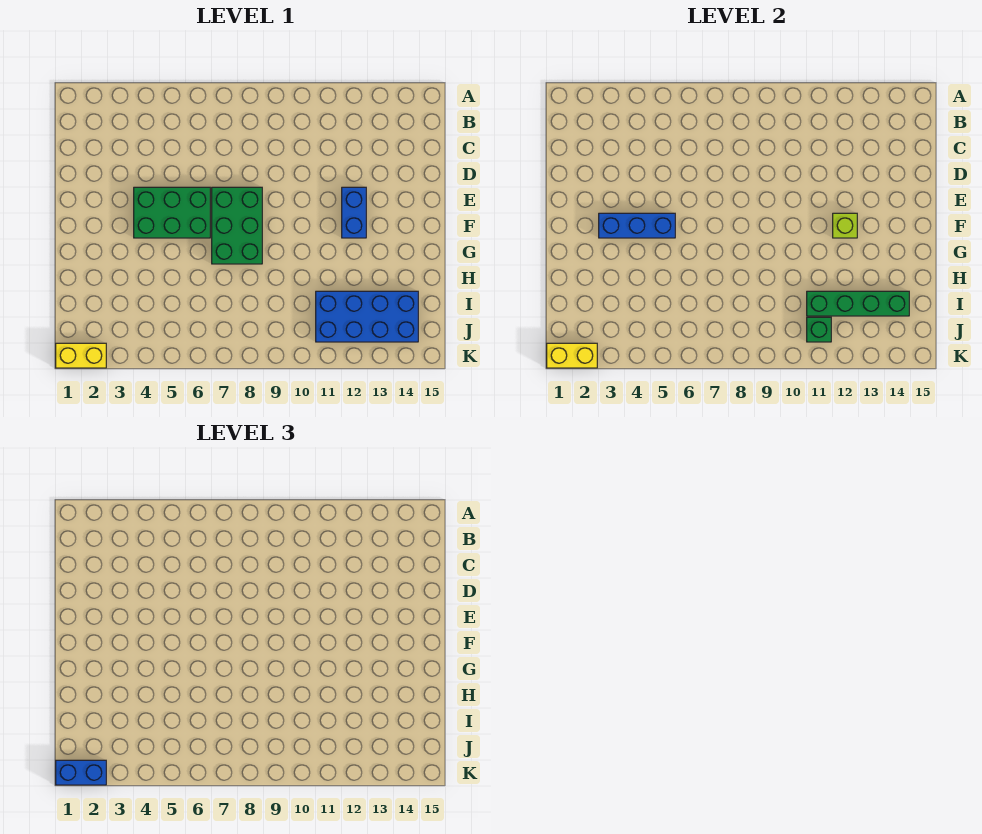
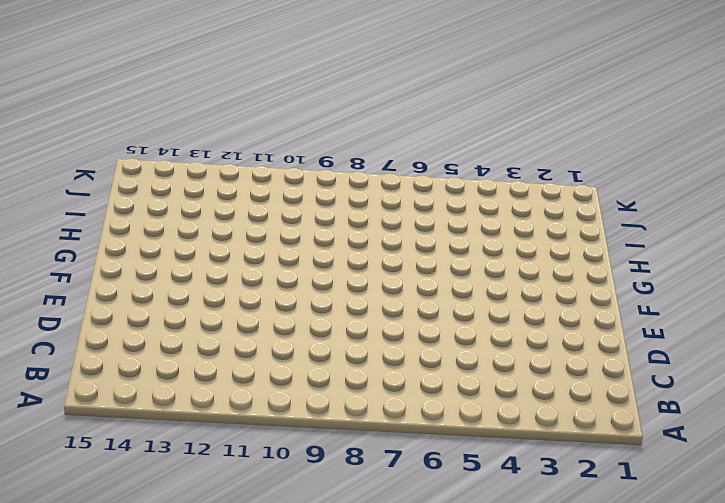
none -> green brick E4:F6 level 1
none -> green brick E7:G8 level 1

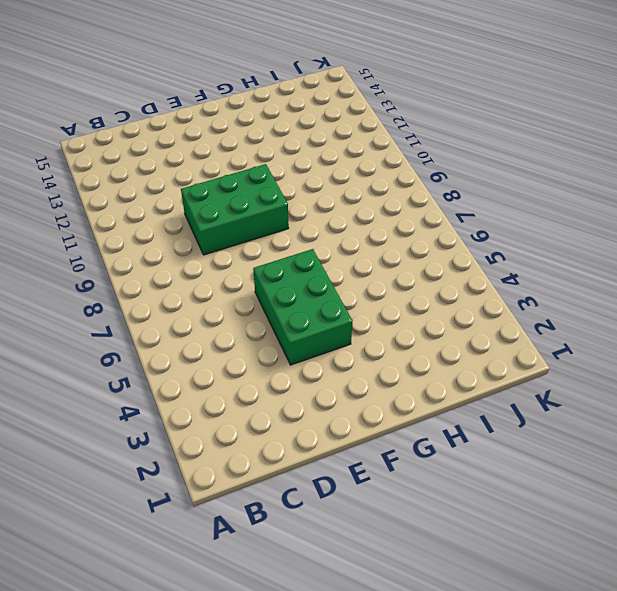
green brick D9:F10 level 1 -> green brick E7:G8 level 1
none -> blue brick E12:F12 level 1
none -> blue brick I11:J14 level 1

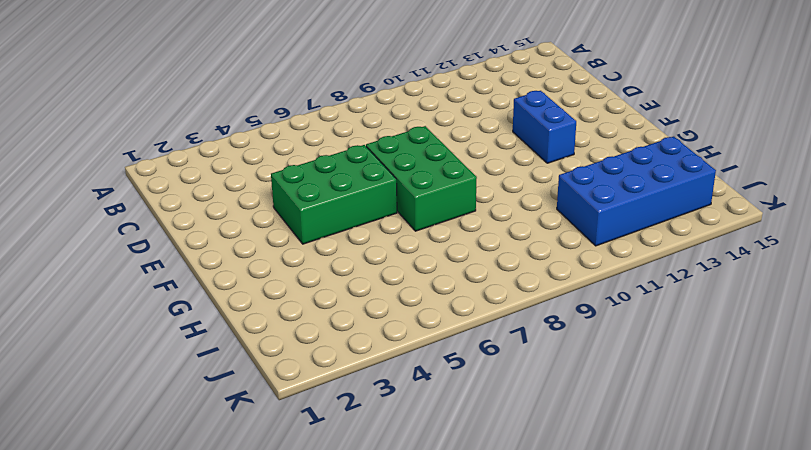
none -> yellow brick K1:K2 level 1
none -> blue brick F3:F5 level 2

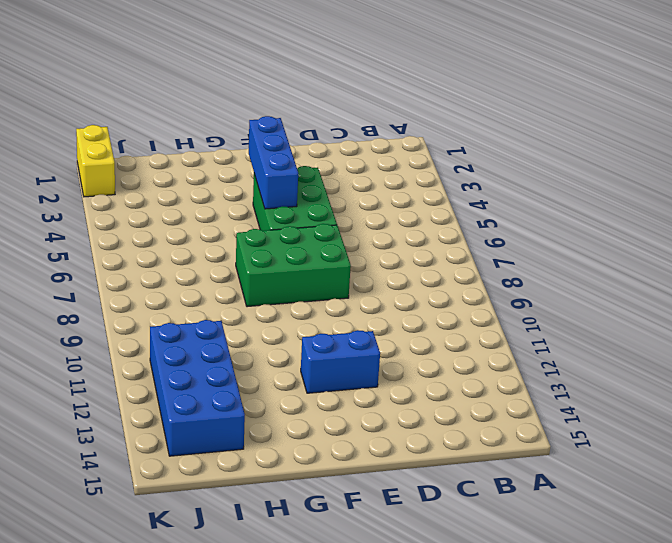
none -> lime brick F12 level 2
none -> green brick I11:I14 level 2

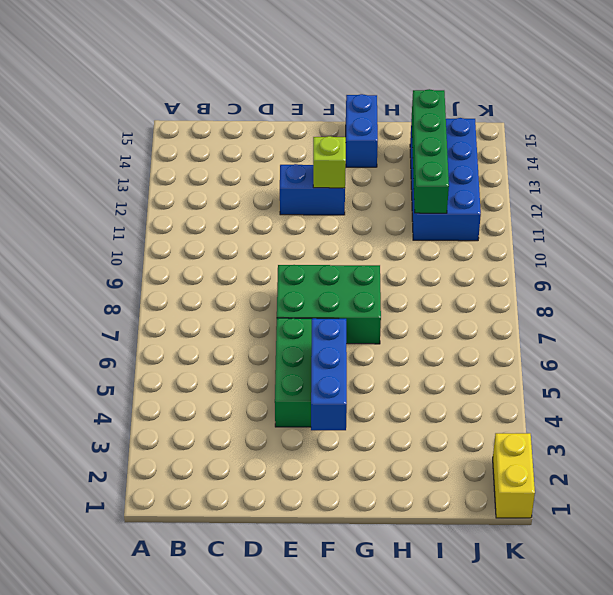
blue brick G14:G15 level 1 -> blue brick K1:K2 level 3
none -> green brick J11 level 2
none -> yellow brick K1:K2 level 2

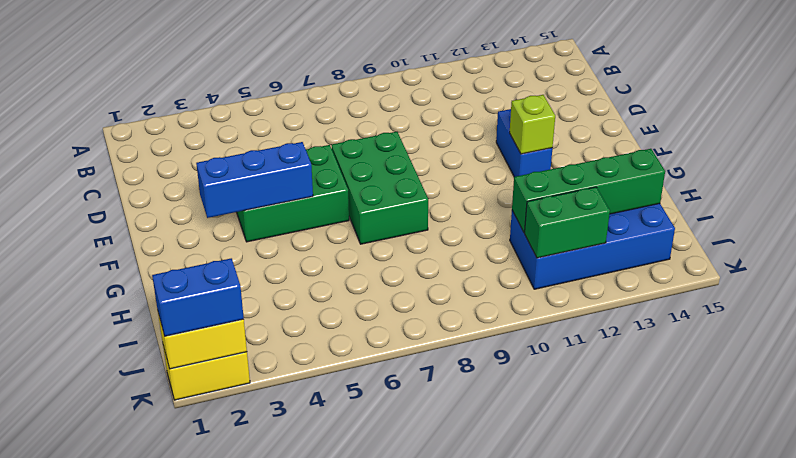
green brick J11:J12 level 2 -> green brick J11 level 2

